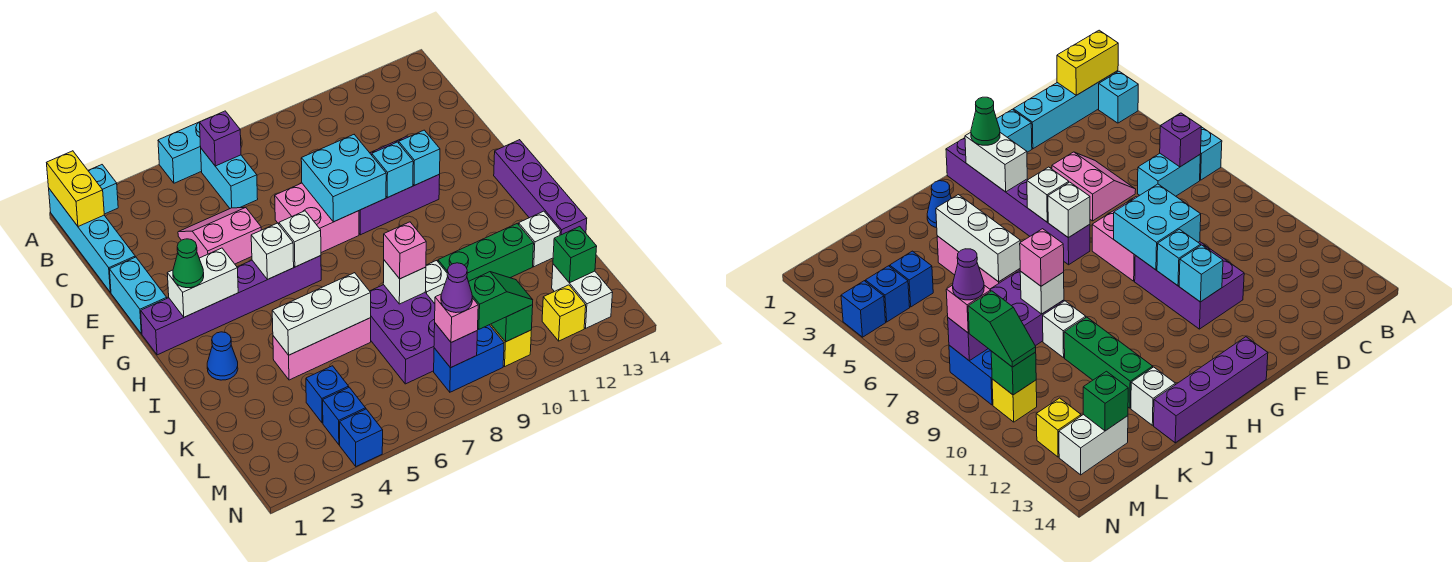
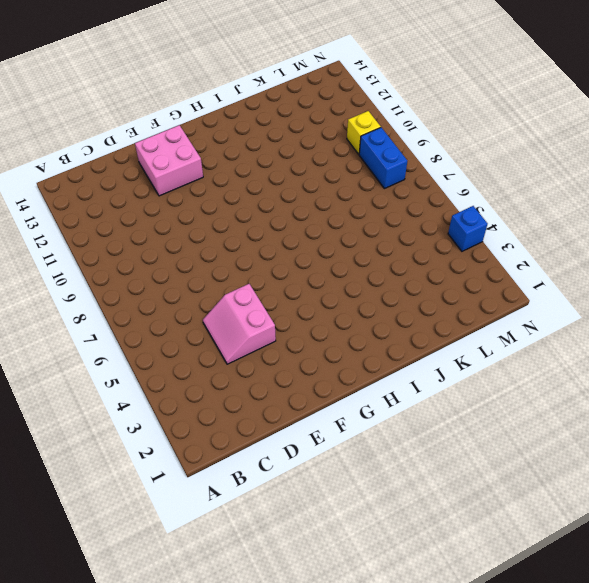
pink brick E12:F13 level 1 -> pink brick E7:F8 level 1
none -> cyan brick A1:D1 level 1
none -> cyan brick A2 level 1
none -> cyan brick A5:A6 level 1
none -> cyan brick B6:C6 level 1

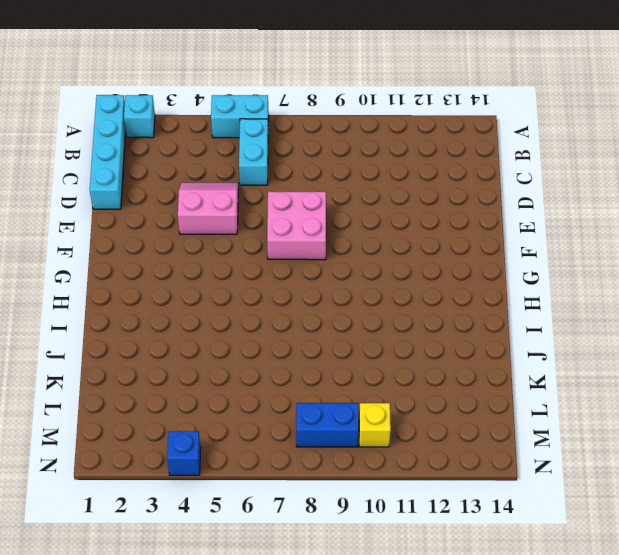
none -> cyan brick E1:F1 level 1
none -> purple brick E9:F11 level 1
none -> purple brick G1:G6 level 1
none -> purple brick G14:J14 level 1

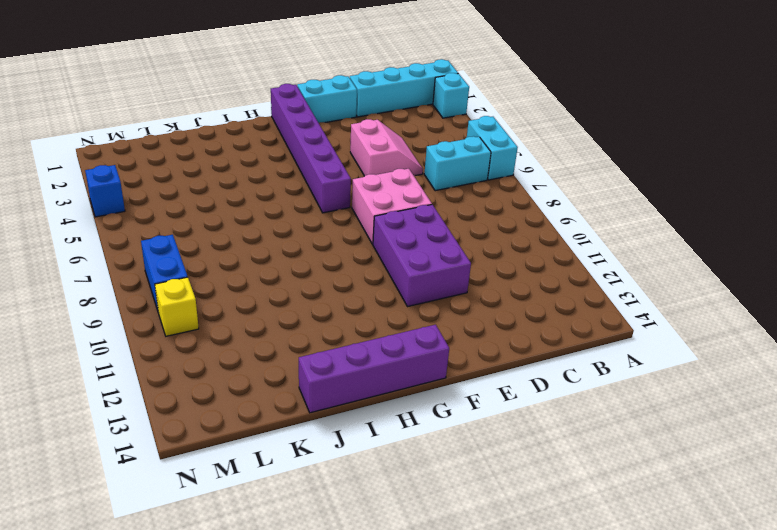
none -> blue cone I2 level 1
none -> pink brick J4:J6 level 1
none -> purple brick J7:L8 level 1
none -> white brick J9 level 1

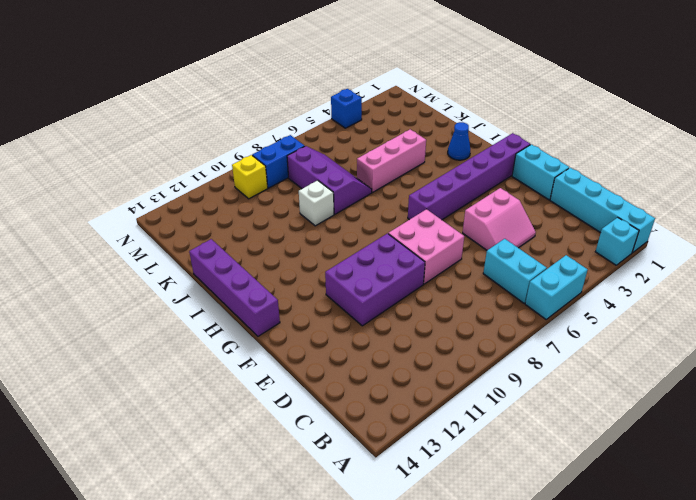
purple slope J7:L8 level 1 top 8 -> purple brick J7:L8 level 1
none -> green brick J10:J12 level 1
none -> white brick J13 level 1
none -> blue brick L4 level 1
none -> white brick L13:M13 level 1

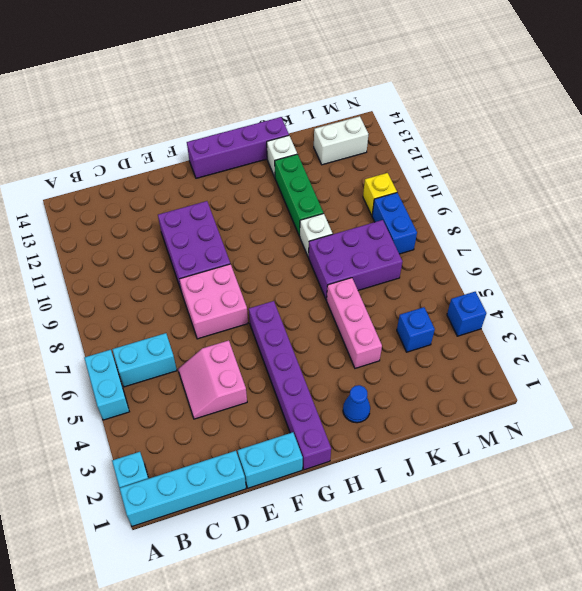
none -> blue brick M4 level 1
none -> yellow brick M12 level 1
none -> yellow brick A1:B1 level 2
none -> purple brick B6 level 2

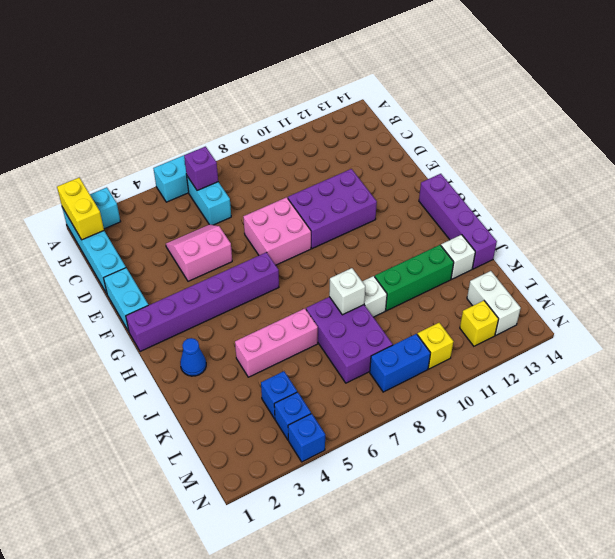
none -> cyan brick E8:F9 level 2
none -> cyan brick F10 level 2
none -> cyan brick F11 level 2
none -> white brick G2:G3 level 2

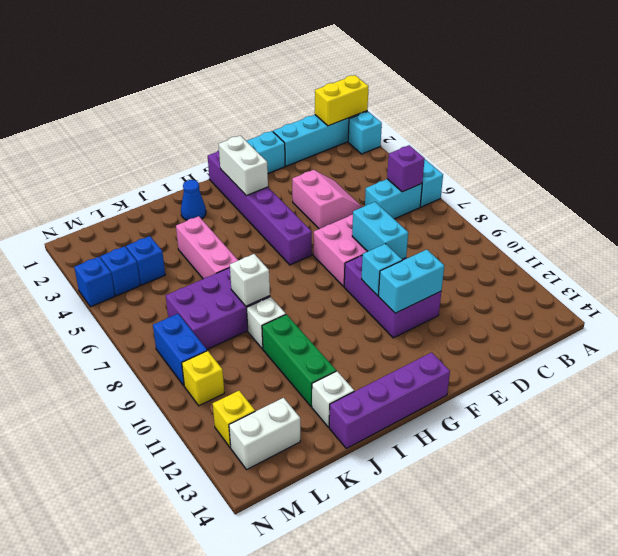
cyan brick E8:E9 level 2 -> cyan brick E8:F9 level 2
cyan brick E11:F11 level 2 -> cyan brick F11 level 2
none -> white brick G5 level 2
none -> white brick G6 level 2
none -> white brick J4:J6 level 2
none -> green brick L13 level 2

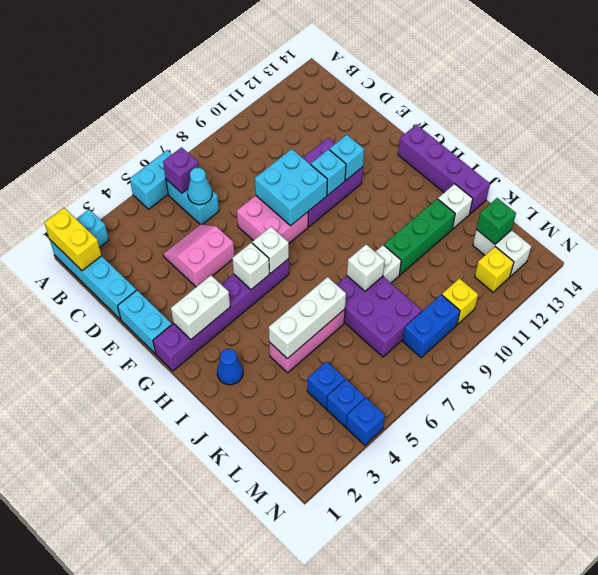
cyan cone C6 level 2 -> none
none -> purple brick M8 level 2
none -> green brick M10 level 2
none -> green cone G2 level 3
none -> pink brick J8 level 3

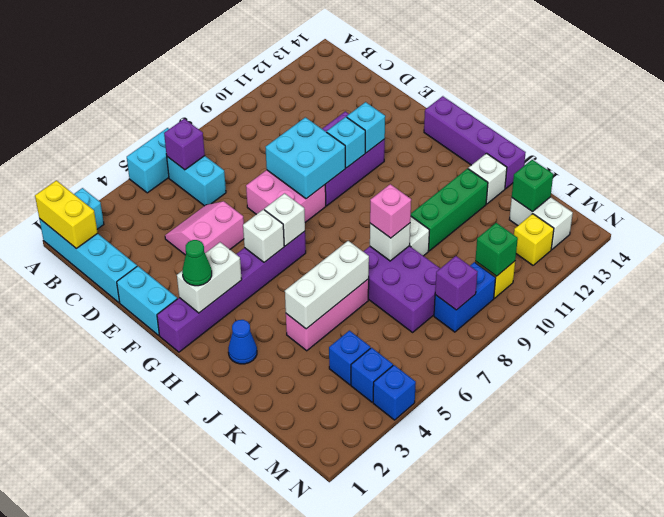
none -> pink brick M8 level 3
none -> green slope M9:M10 level 3 top 9
none -> purple cone M8 level 4

